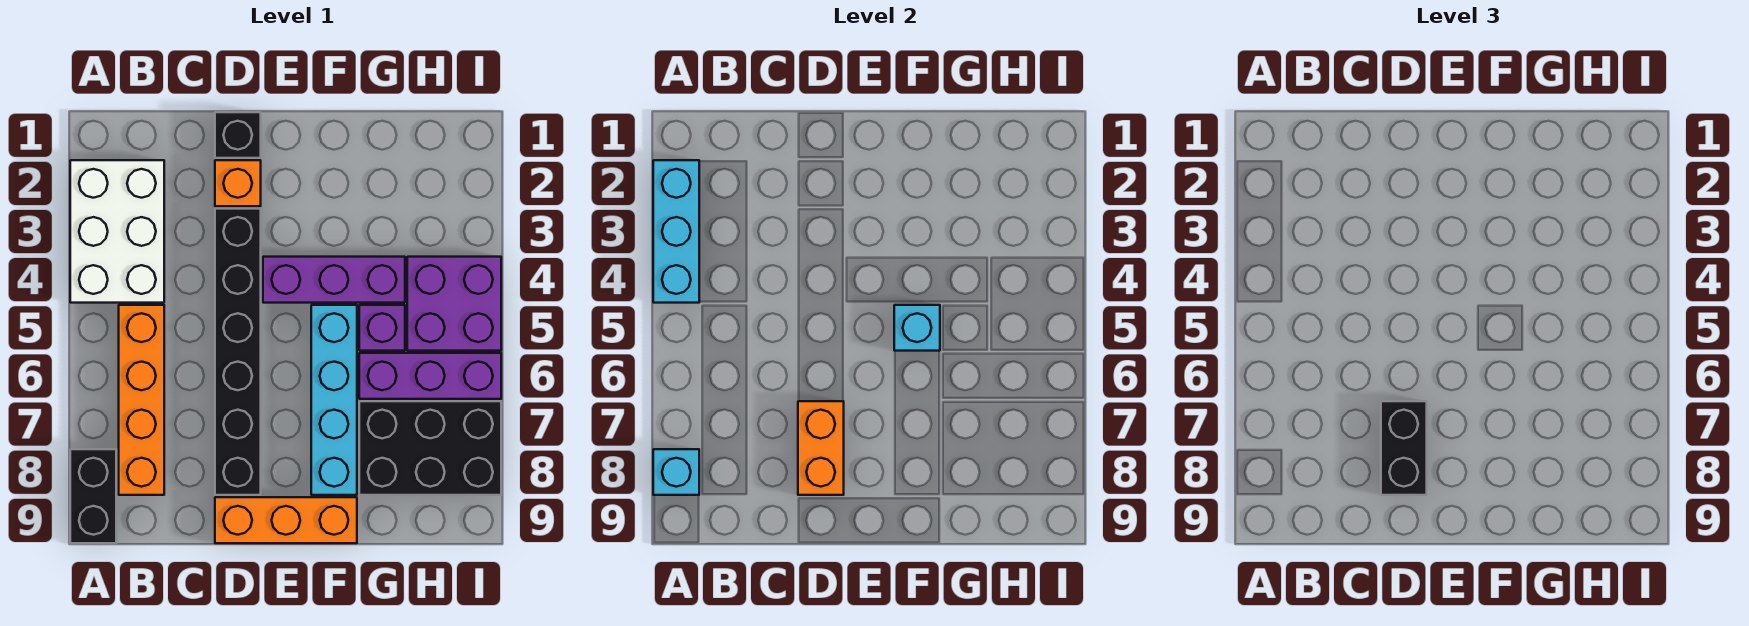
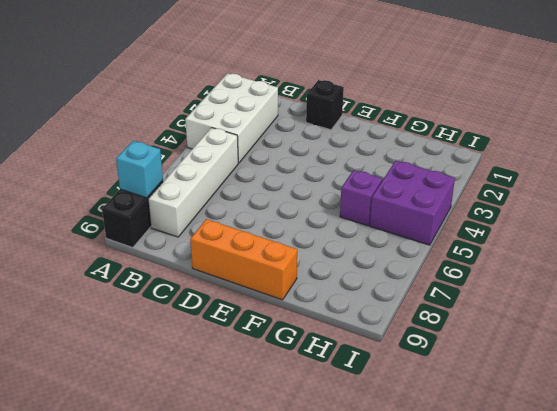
white brick B5:B8 level 1 -> orange brick B5:B8 level 1
none -> orange brick D2 level 1
none -> black brick D3:D8 level 1
none -> purple brick E4:G4 level 1

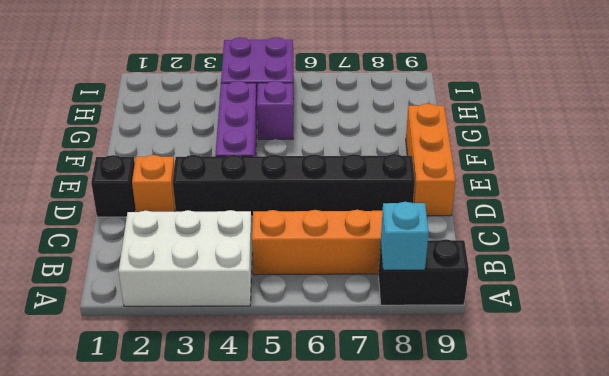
none -> cyan brick F5:F8 level 1
none -> purple brick G6:I6 level 1
none -> black brick G7:I8 level 1

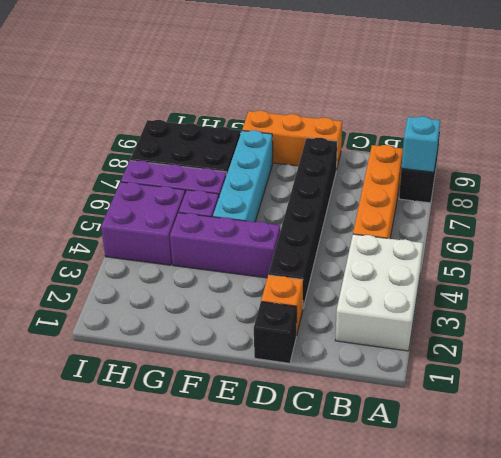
none -> cyan brick A2:A4 level 2
none -> orange brick D7:D8 level 2
none -> cyan brick F5 level 2

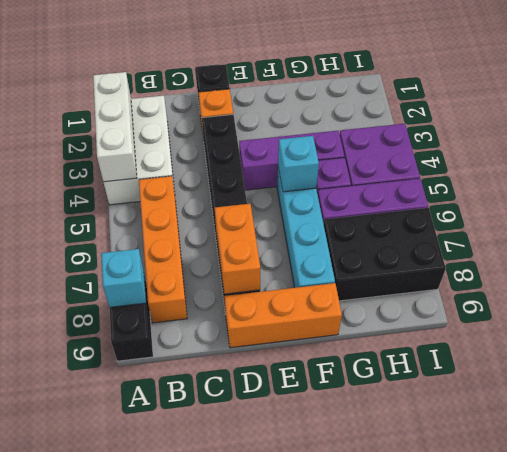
white brick A2:A4 level 2 -> cyan brick A2:A4 level 2
none -> black brick D7:D8 level 3

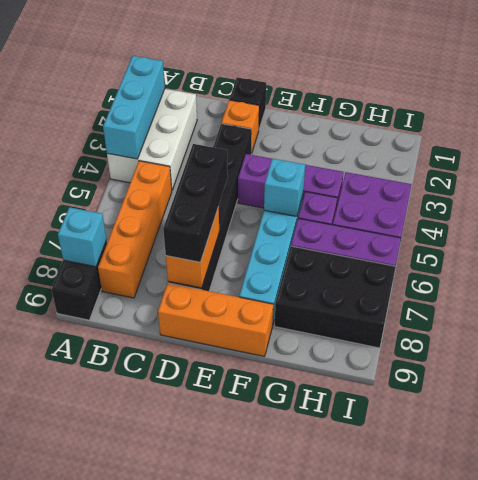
black brick D6:D8 level 3 -> black brick D7:D8 level 3

